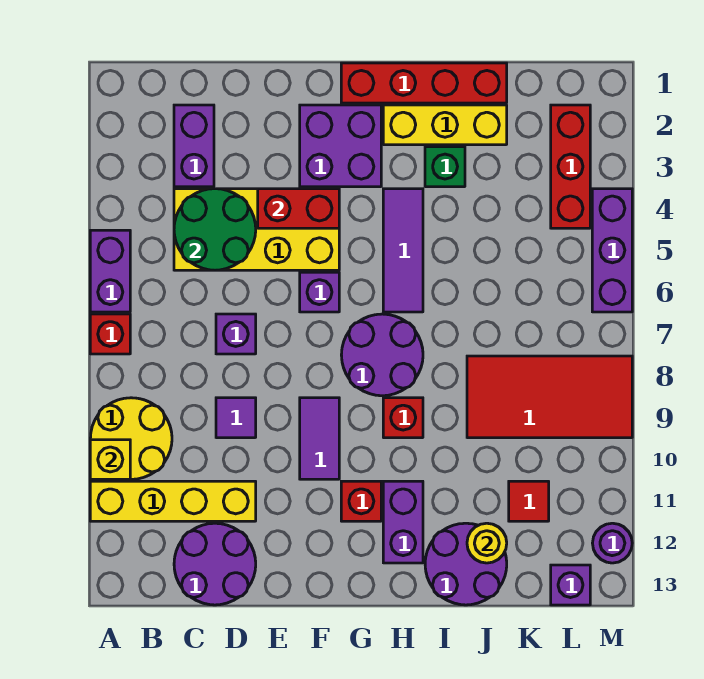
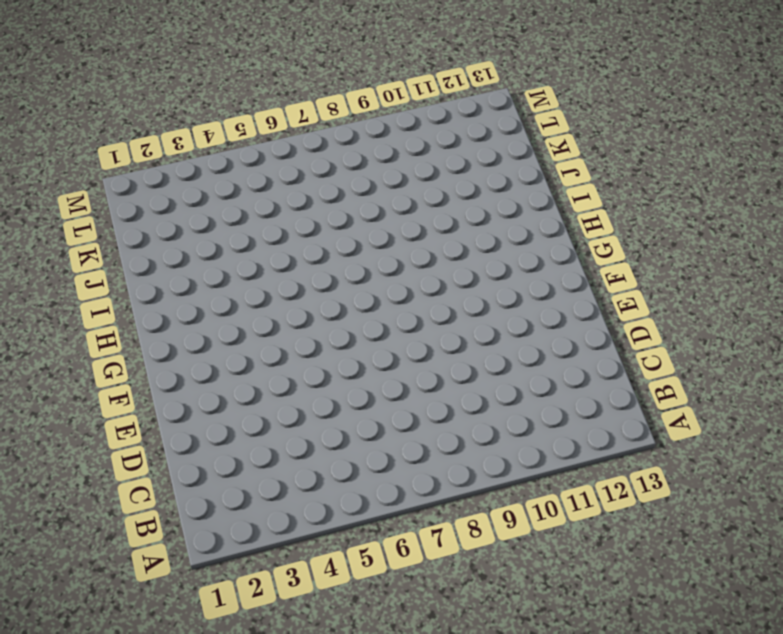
none -> purple brick A5:A6 level 1
none -> red brick A7 level 1
none -> yellow round brick A9:B10 level 1
none -> yellow brick A11:D11 level 1

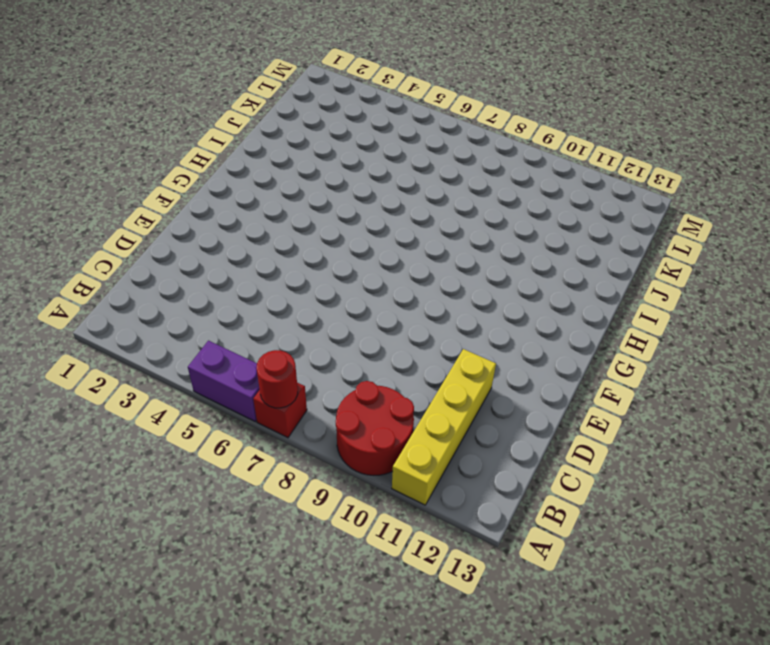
red round brick A7 level 2 -> none
red round brick A9:B10 level 1 -> yellow round brick A9:B10 level 1
none -> purple brick C2:C3 level 1
none -> yellow brick C4:F5 level 1
none -> purple round brick C12:D13 level 1
none -> purple brick D7 level 1

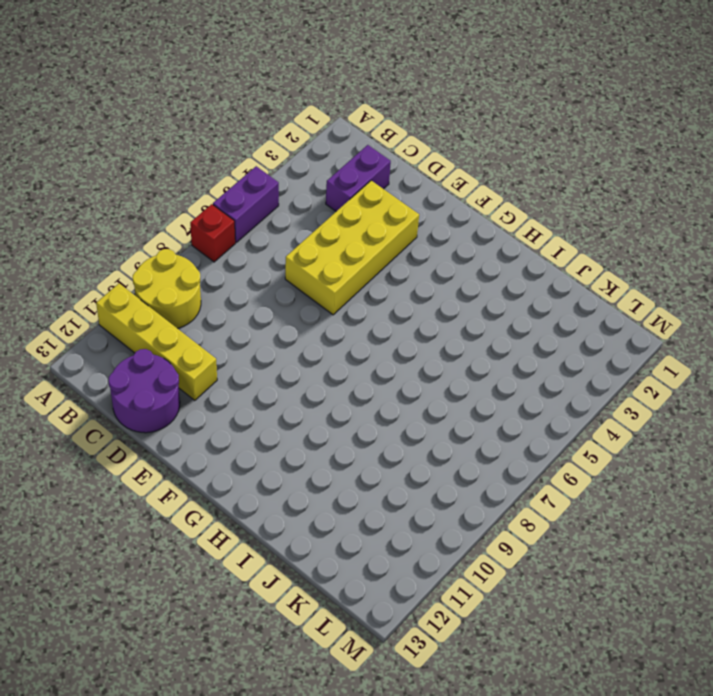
yellow brick D3:E6 level 1 -> yellow brick C4:F5 level 1
none -> purple brick D7 level 1
none -> purple tile D9 level 1
none -> purple brick F2:G3 level 1
none -> purple brick F6 level 1

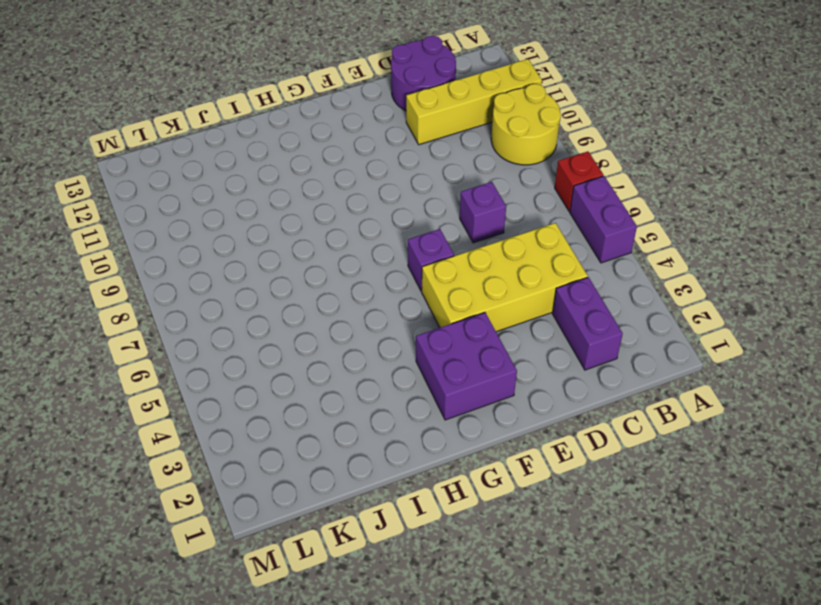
none -> purple tile D9 level 1
none -> purple tile F9:F10 level 1
none -> red brick G1:J1 level 1
none -> purple round brick G7:H8 level 1

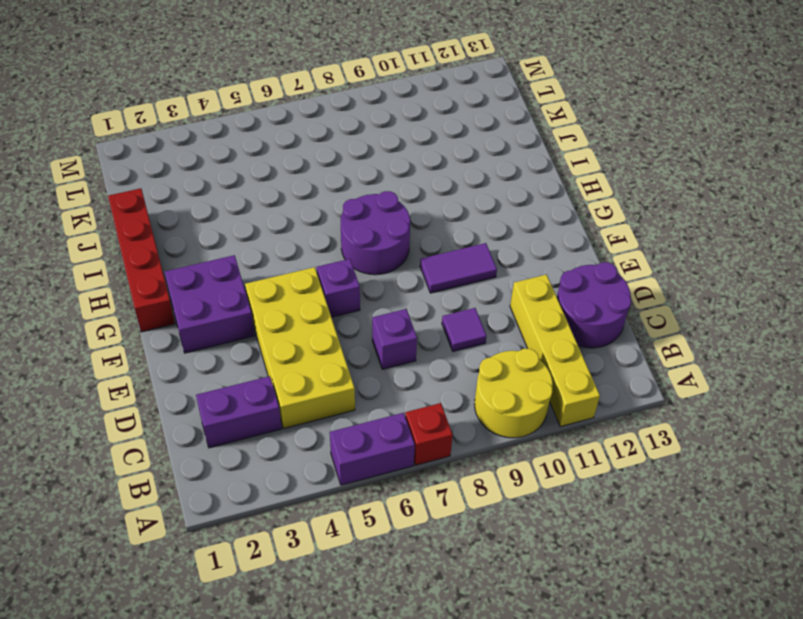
none -> red brick G11 level 1
none -> yellow brick H2:J2 level 1
none -> purple tile H4:H6 level 1
none -> red brick H9 level 1

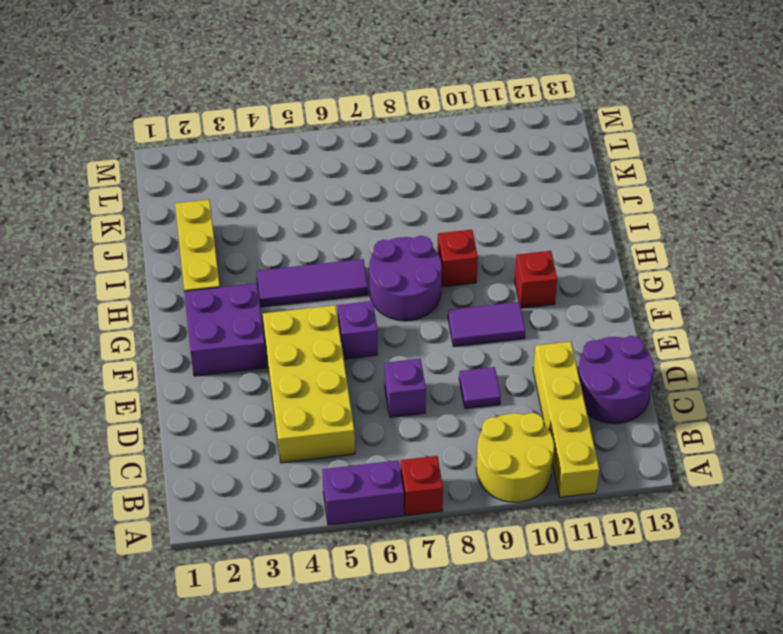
none -> purple brick C2:C3 level 1
none -> red brick G1:J1 level 1
none -> purple brick H11:H12 level 1
none -> green brick I3 level 1

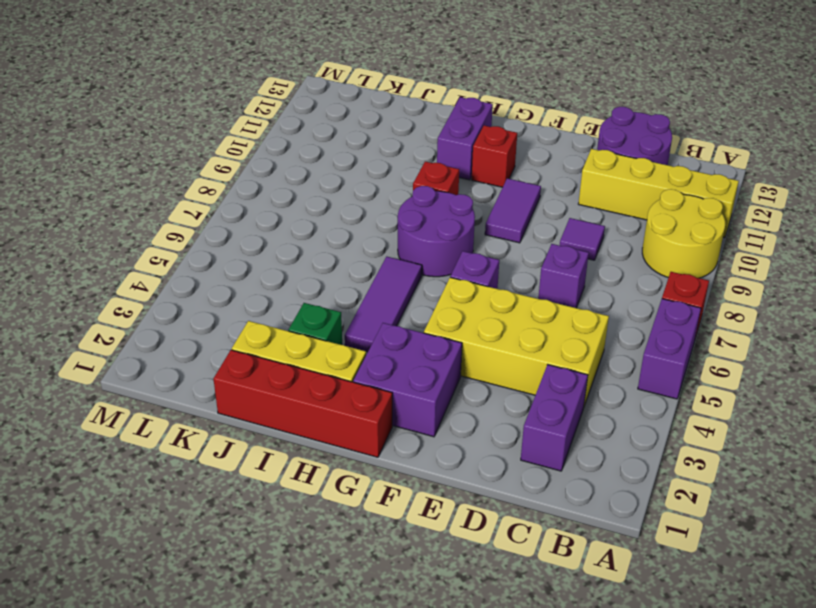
none -> purple round brick I12:J13 level 1
none -> red tile J8:M9 level 1
none -> red tile K11 level 1
none -> red brick L2:L4 level 1

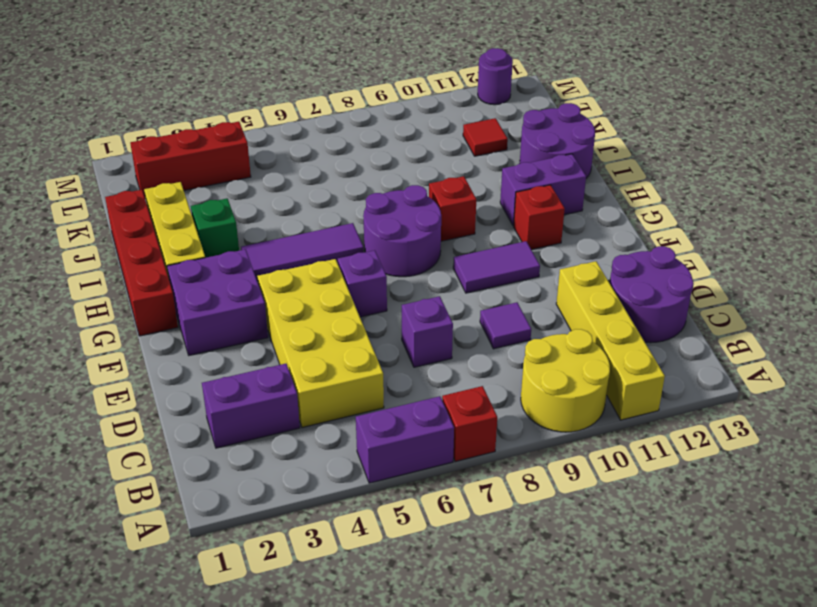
none -> red tile J8:M9 level 1
none -> purple brick L13 level 1
none -> purple brick M4:M6 level 1
none -> yellow brick A10 level 2

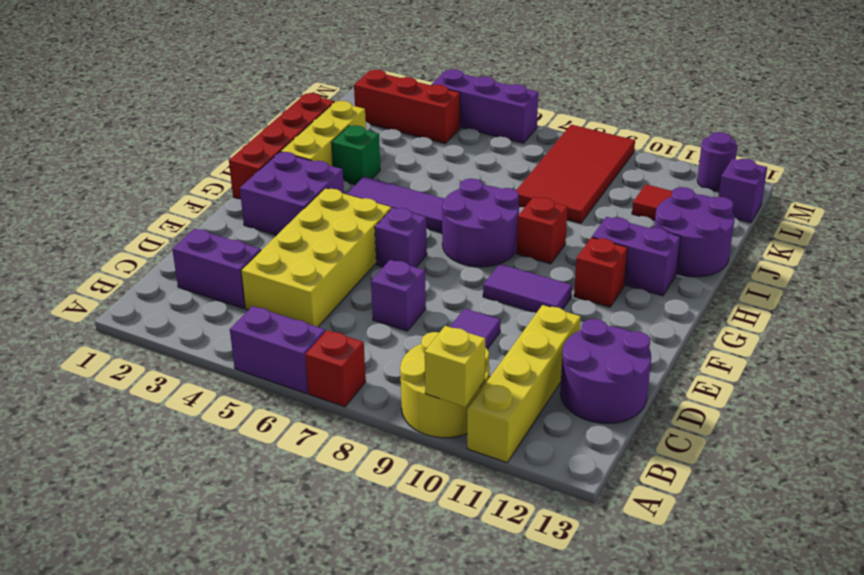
none -> green round brick C4:D5 level 2
none -> red brick E4:F4 level 2
none -> yellow round brick J12 level 2

